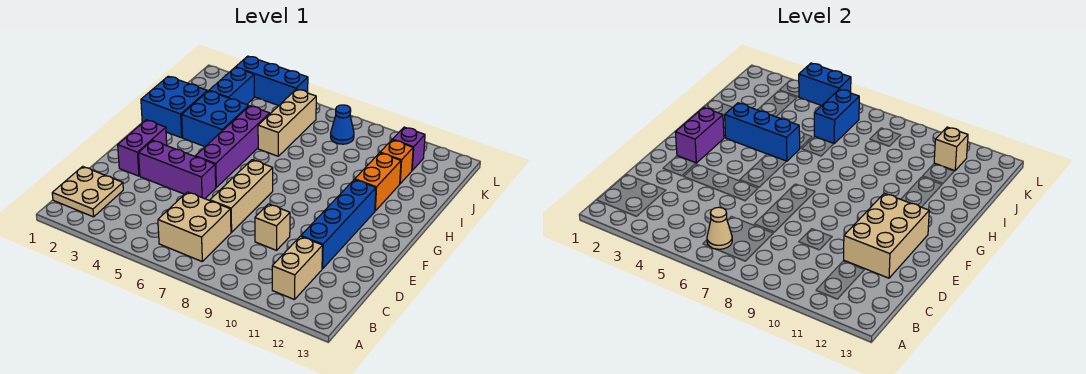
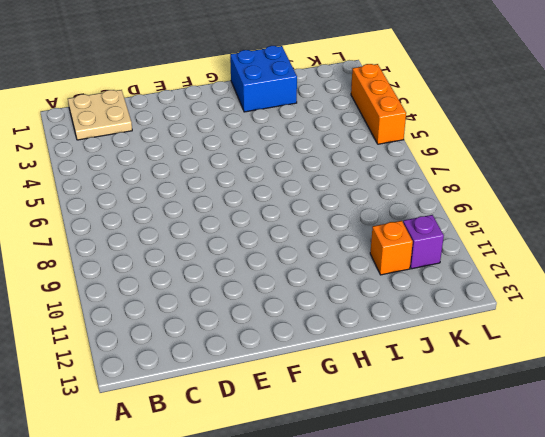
orange brick L3:L5 level 1 -> blue brick L3:L5 level 1
none -> tan brick B6:C7 level 1
none -> tan brick B11:C11 level 1
none -> tan brick D7:F7 level 1

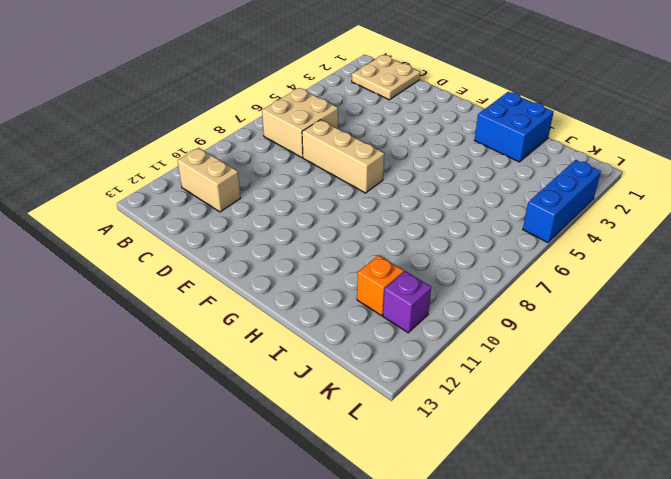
none -> tan brick D9 level 1
none -> blue brick D11:G11 level 1
none -> purple brick E2:F2 level 1

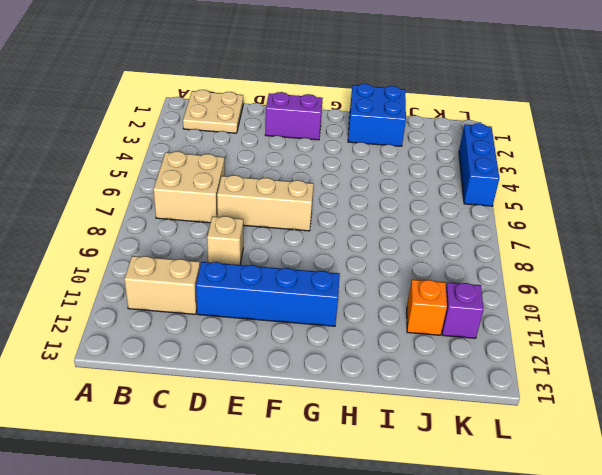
none -> purple brick E3:E5 level 1
none -> purple brick F5:I5 level 1
none -> blue brick H3:I4 level 1

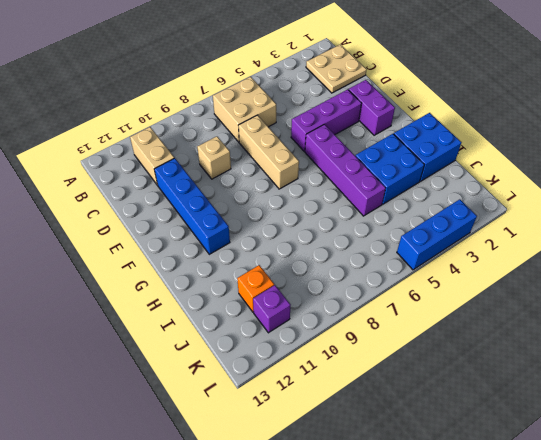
none -> orange brick H11:I11 level 1
none -> tan brick I6:K6 level 1
none -> blue brick J3:K3 level 1

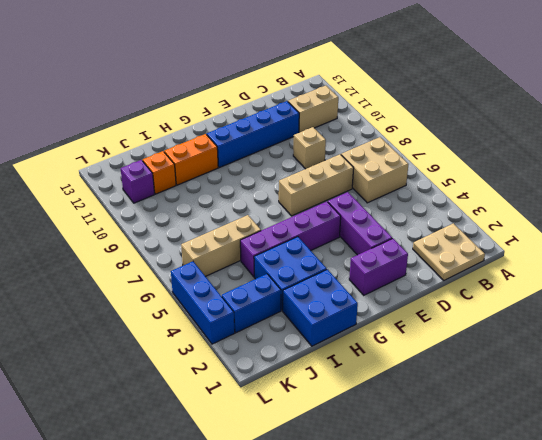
none -> blue cone K8 level 1
none -> tan cone B6 level 2
none -> tan brick D11:F12 level 2

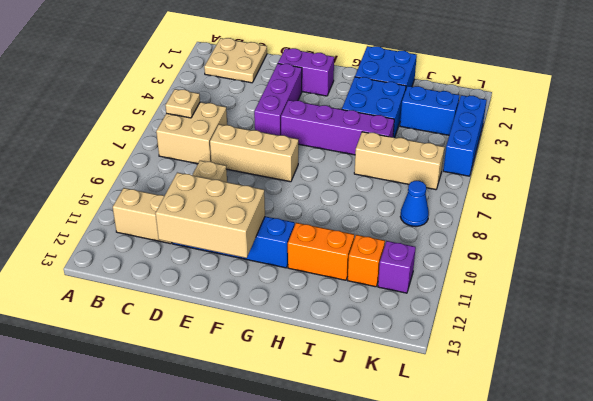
tan plate B6 level 2 -> tan cone B6 level 2
none -> purple brick F2:G2 level 2
none -> blue brick H3:H5 level 2
none -> blue brick J6:K6 level 2

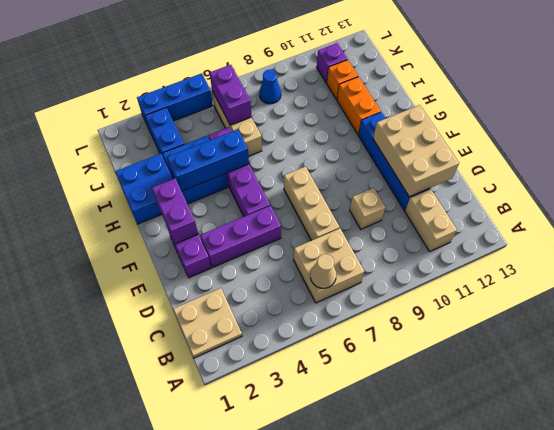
purple brick J6:K6 level 2 -> blue brick J6:K6 level 2
none -> tan brick K11 level 2
none -> blue brick L4:L5 level 2

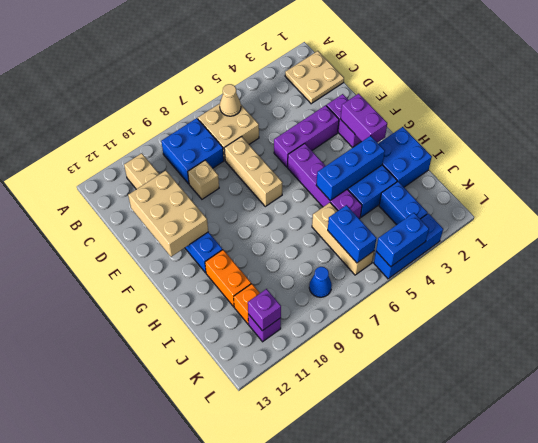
blue brick B8:C9 level 1 -> none
purple brick K11 level 2 -> tan brick K11 level 2

